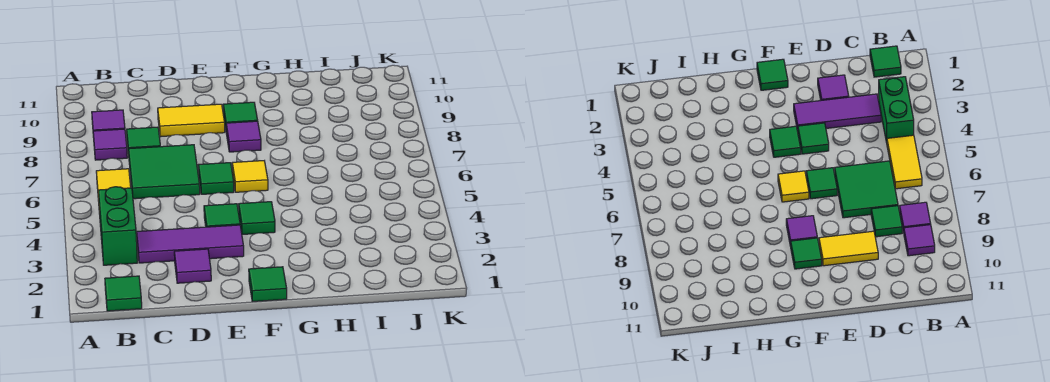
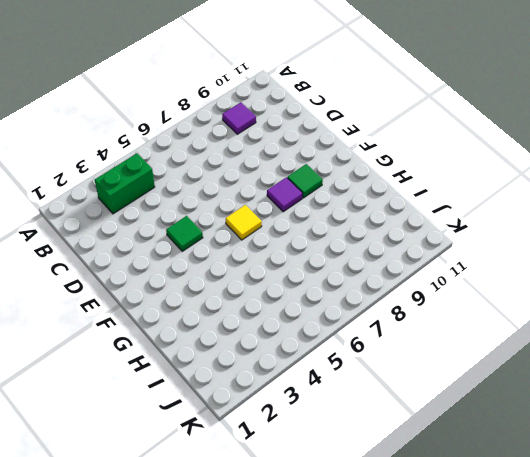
none -> green tile B1 level 1
none -> yellow tile B5:B6 level 1
none -> purple tile B8 level 1

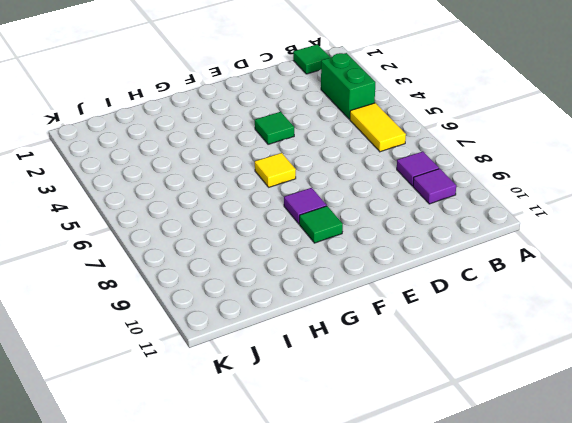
none -> purple tile C3:E3 level 1
none -> green tile C6:D7 level 1
none -> green tile C8 level 1

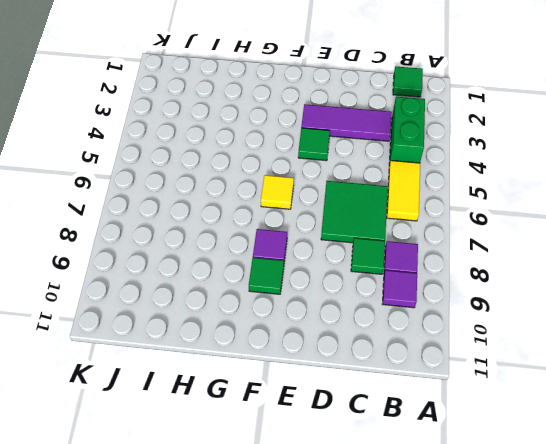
none -> purple tile D2 level 1
none -> yellow tile D9:E9 level 1
none -> green tile E6 level 1

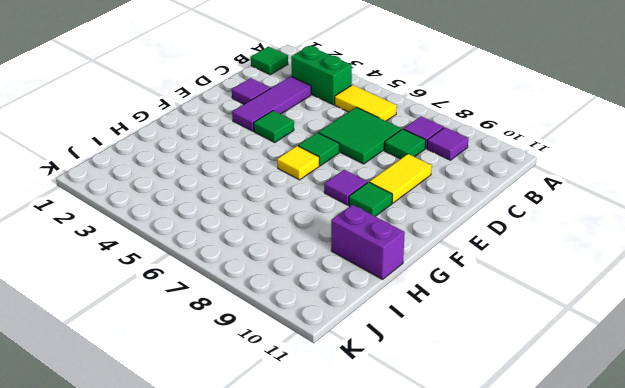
purple brick H10:H11 level 1 -> none
none -> green tile F1 level 1
none -> green tile F4 level 1

